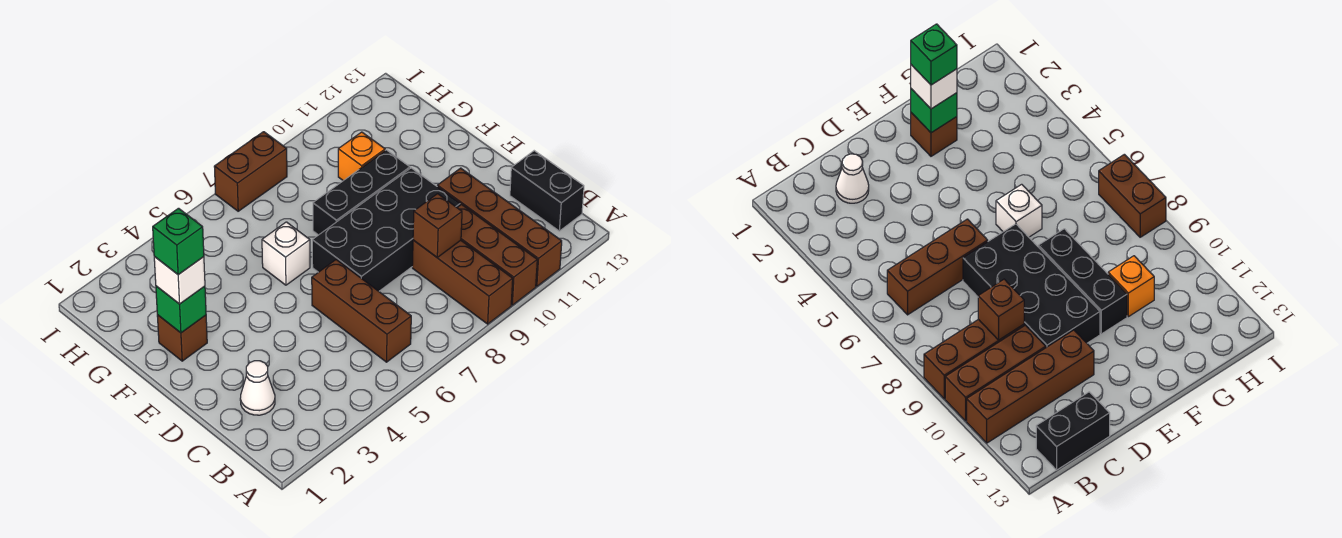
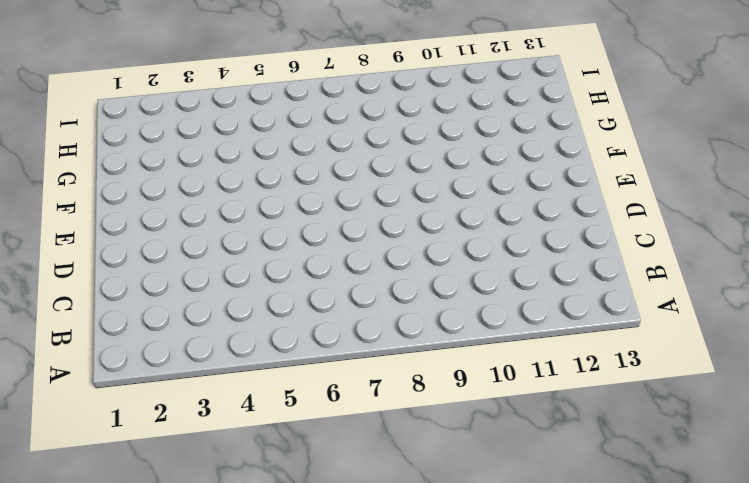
none -> brown brick A9:C9 level 1
none -> brown brick A10:C10 level 1
none -> brown brick A11:D11 level 1

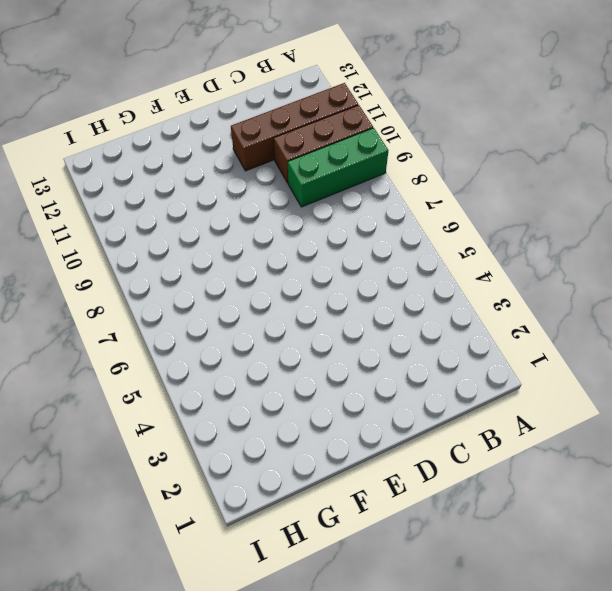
green brick A9:C9 level 1 -> brown brick A9:C9 level 1
none -> brown brick B6:D6 level 1
none -> black brick B13:C13 level 1
none -> white cone C2 level 1

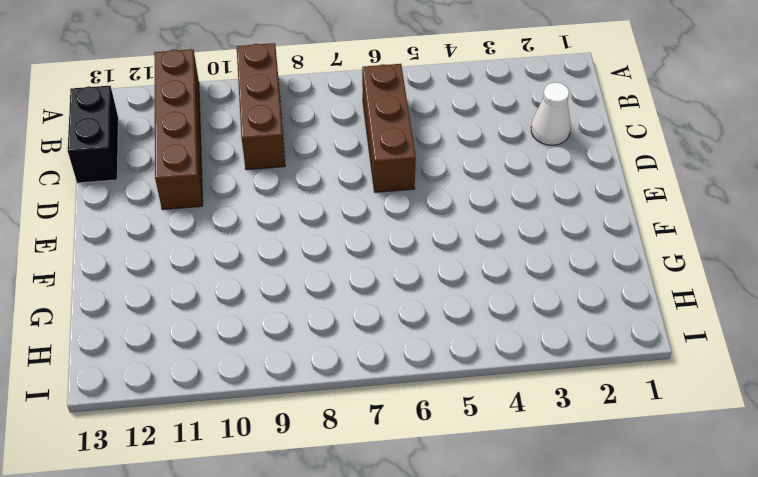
none -> brown brick A10:C10 level 1
none -> black brick D7:E10 level 1
none -> brown brick F2 level 1

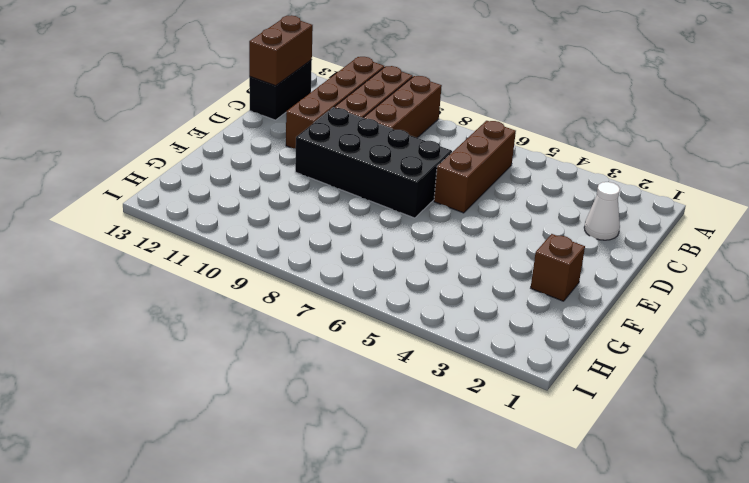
brown brick B13:C13 level 2 -> brown brick I7:I8 level 1
none -> white brick F6 level 1
none -> black brick F8:F10 level 1
none -> orange brick G10 level 1

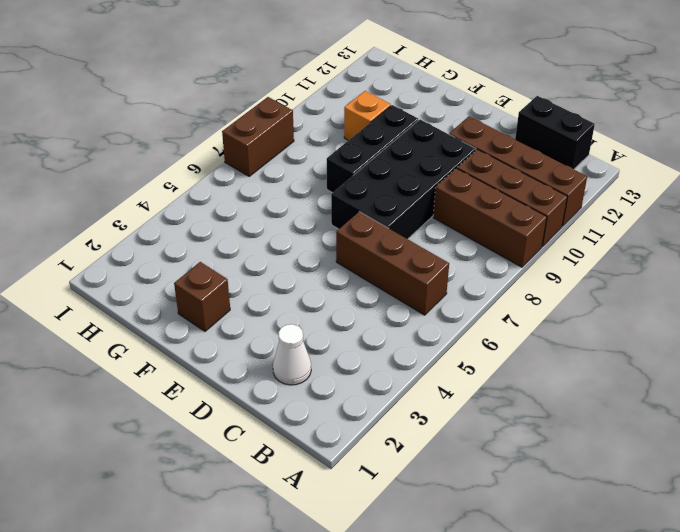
none -> white brick F6 level 1
none -> brown brick C9 level 2
none -> green brick F2 level 2

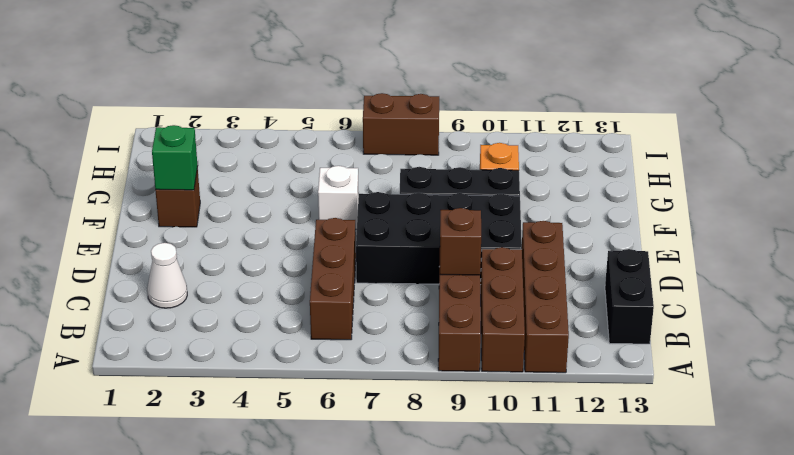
none -> white brick F2 level 3
none -> green brick F2 level 4

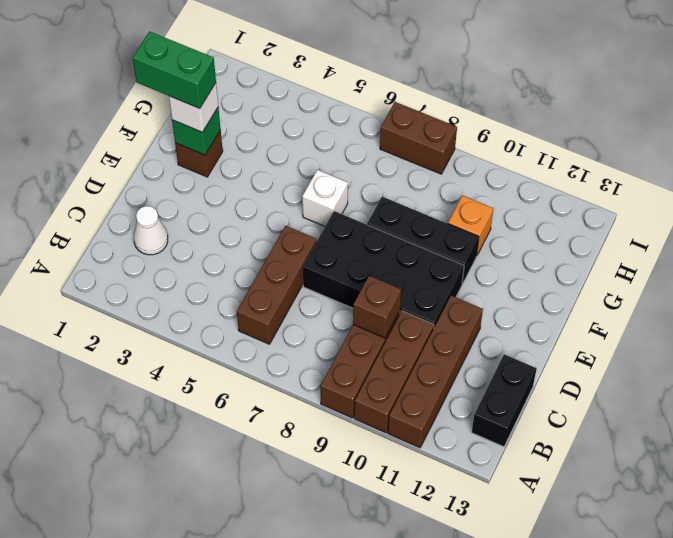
green brick F1:F2 level 4 -> green brick F2 level 4

